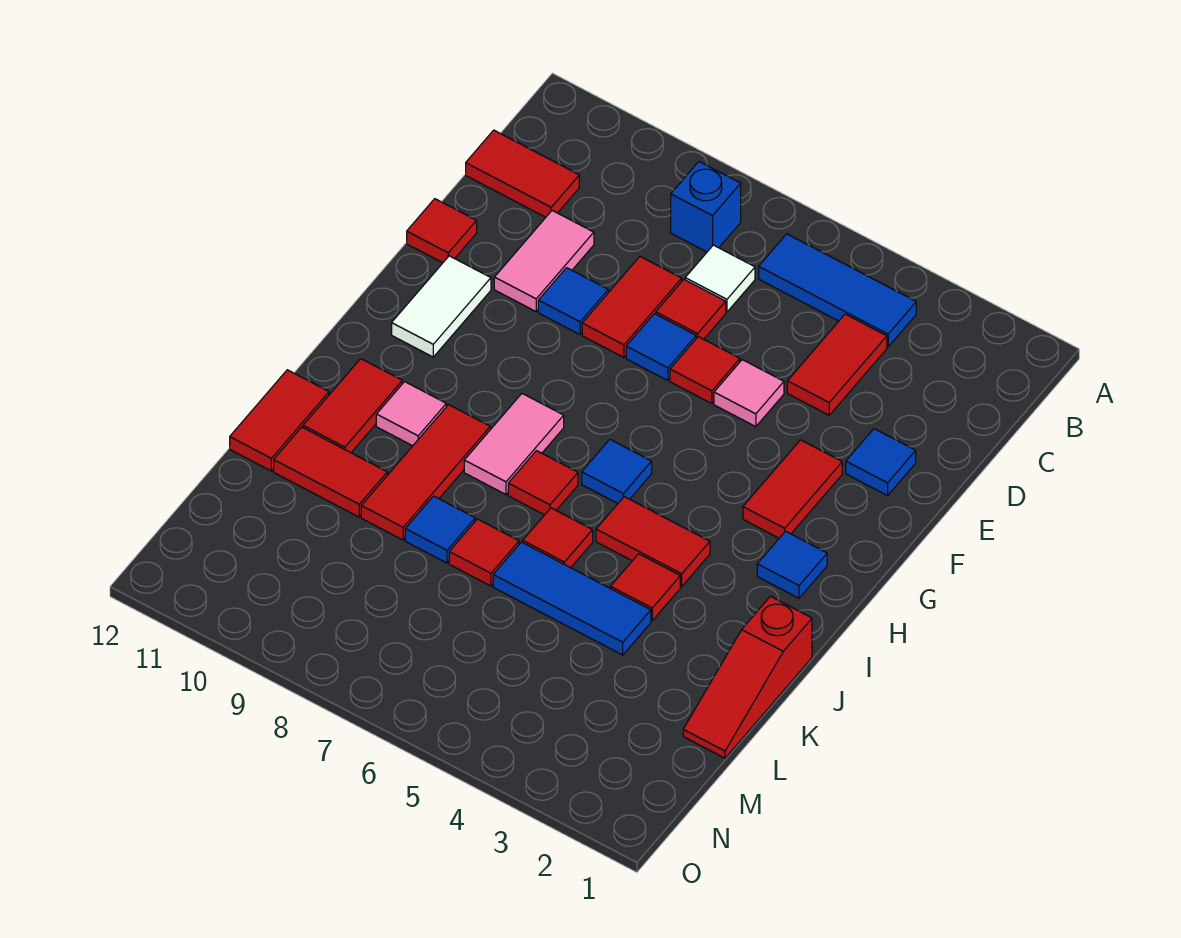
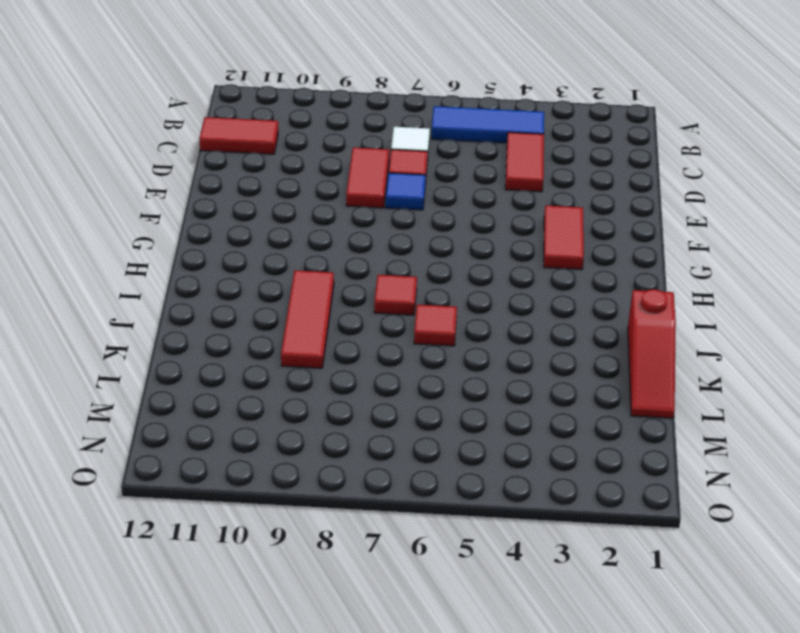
none -> blue brick B8 level 1
none -> pink tile D10:E10 level 1
none -> blue tile E2 level 1
none -> pink tile E5 level 1

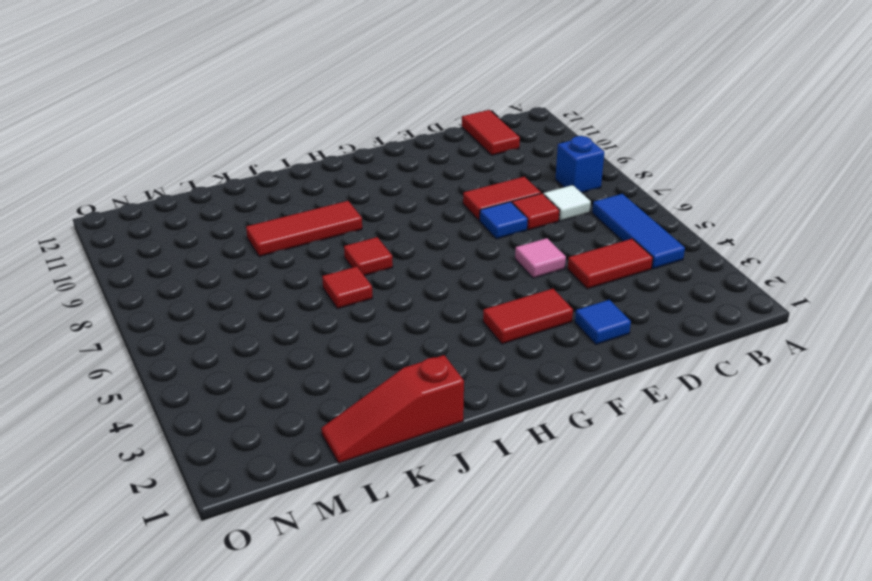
none -> pink tile D10:E10 level 1
none -> red tile E6 level 1
none -> blue tile E9 level 1
none -> red tile E12 level 1

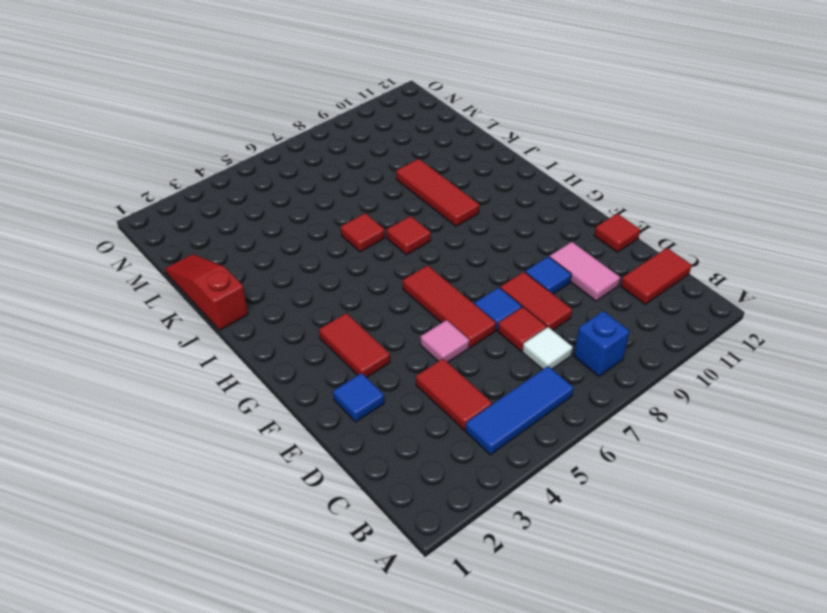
red tile E6:G6 level 1 -> red tile E6 level 1
none -> white tile F11:G11 level 1
none -> blue tile H2 level 1
none -> blue tile H6 level 1
none -> pink tile H8:I8 level 1

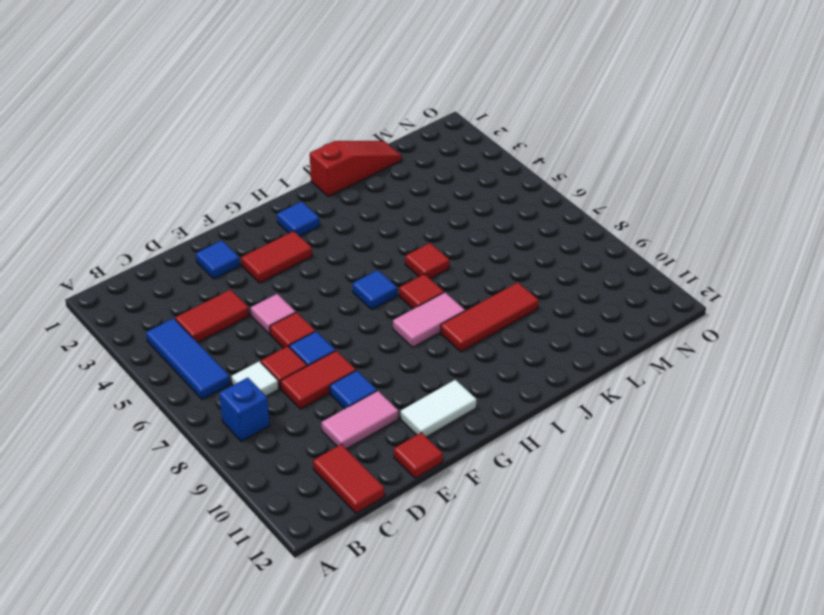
none -> red tile I4:I5 level 1
none -> pink tile I10 level 1
none -> red tile I11:J11 level 1
none -> red tile J4 level 1

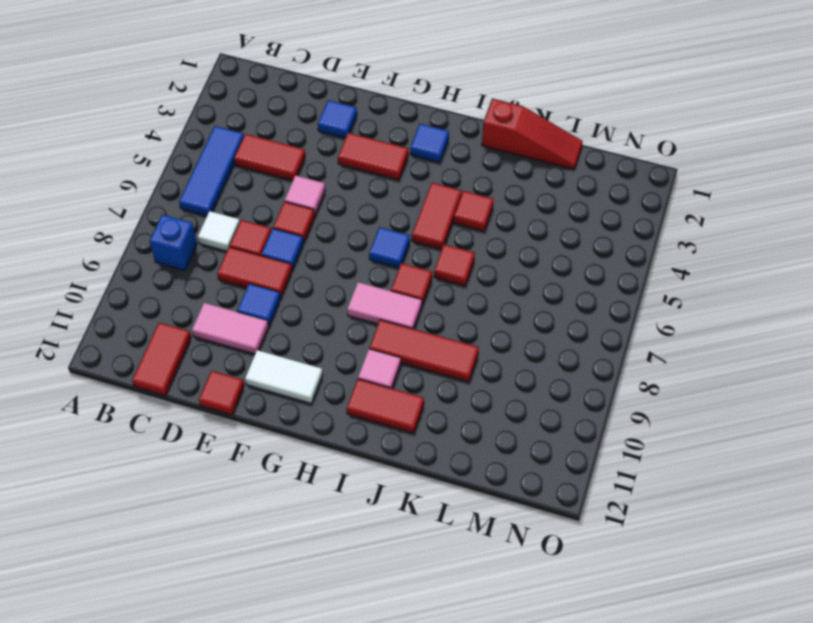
none -> red tile J12:K12 level 1
none -> blue tile K4:K6 level 1
none -> red tile K7 level 1
none -> blue tile K8 level 1

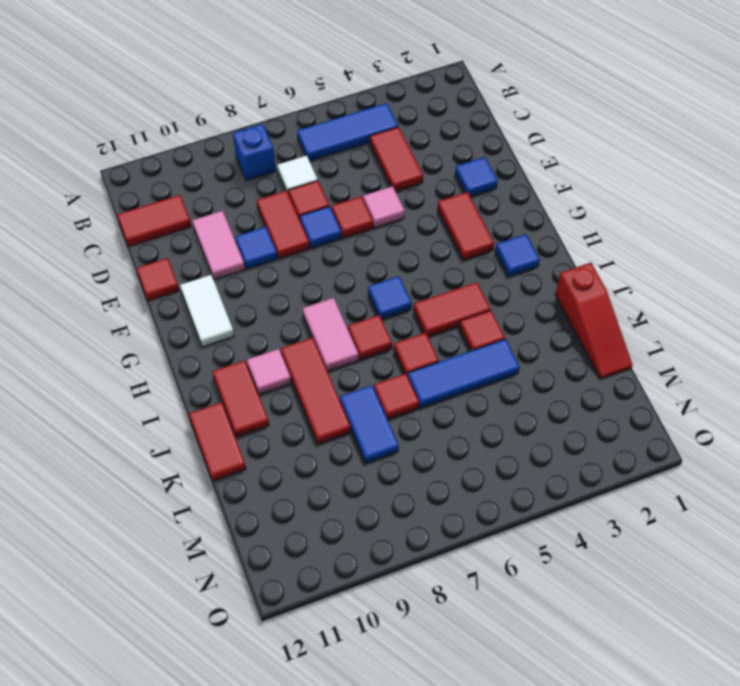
blue tile K8:L8 level 1 -> blue tile K8 level 1
none -> red tile K10:K11 level 1

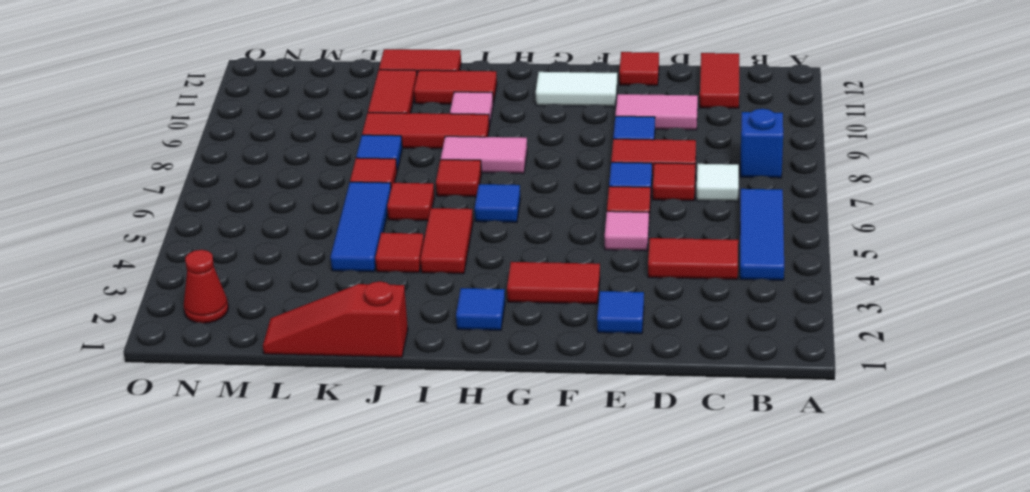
red cone N2 level 1 -> none

